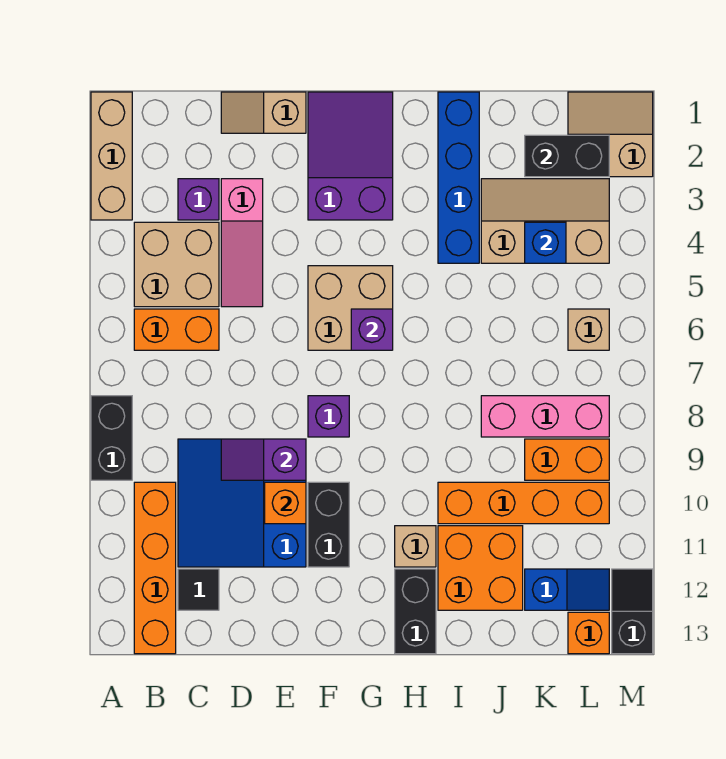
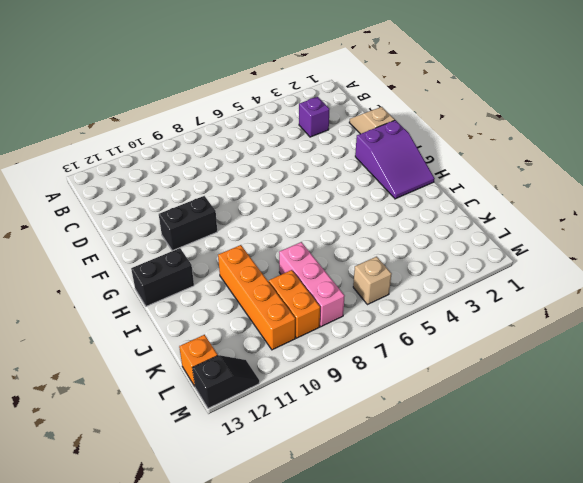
purple slope F1:H2 level 1 top F -> purple slope F1:G3 level 1 top 3
none -> tan brick A1:A3 level 1
none -> black brick A8:A9 level 1
none -> tan brick B4:C5 level 1
none -> orange brick B6:C6 level 1

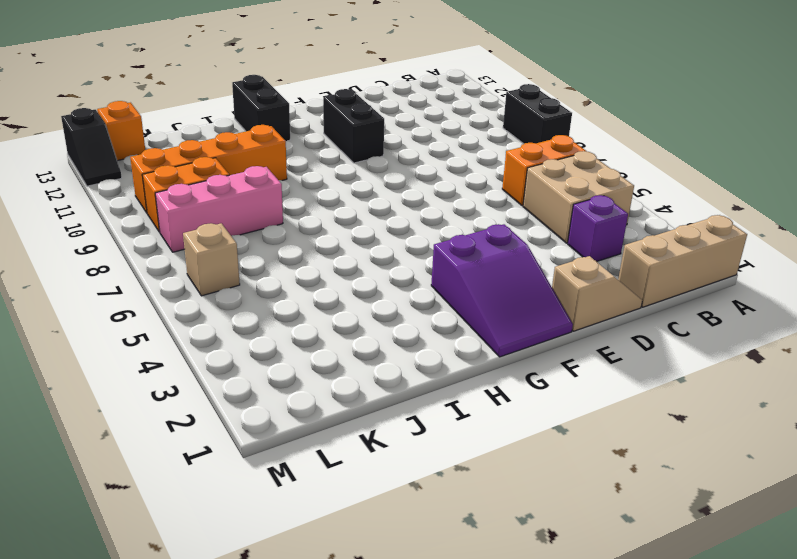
tan brick A1:C1 level 1 -> tan brick A1:A3 level 1
none -> orange brick B10:B13 level 1
none -> blue slope C9:E11 level 1 top E
none -> black tile C12 level 1
none -> pink slope D3:D5 level 1 top 3

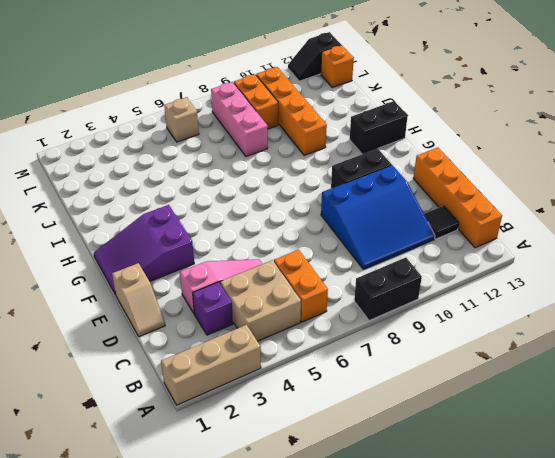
orange brick B13:E13 level 1 -> orange brick B10:B13 level 1
none -> tan brick F5:G6 level 1
none -> purple brick F8 level 1
none -> tan brick H11 level 1
none -> blue brick I1:I4 level 1

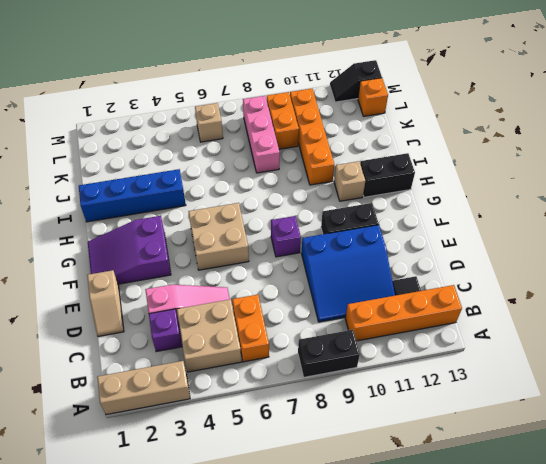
none -> orange brick I11:J12 level 1
none -> tan slope J3:L4 level 1 top 4
none -> blue slope K12:L12 level 1 top K
none -> tan slope L1:M2 level 1 top 2

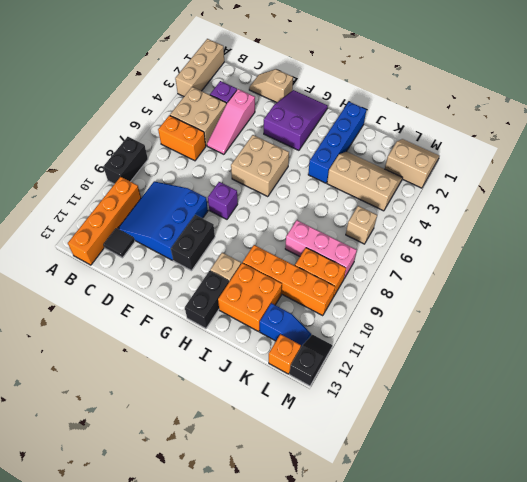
none -> purple slope D9:E9 level 2 top E
none -> orange brick E10 level 2
none -> purple brick G6 level 2
none -> black brick K2:L2 level 2

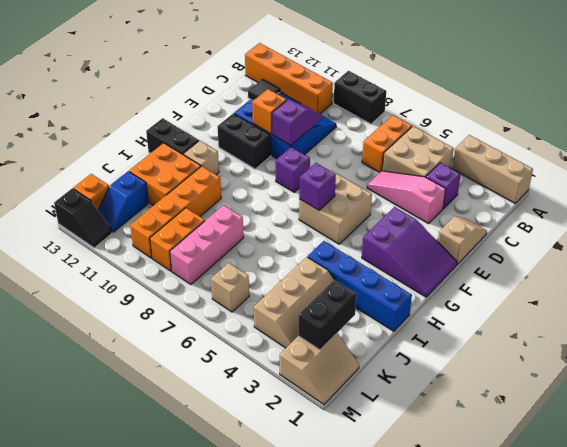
none -> blue brick K4 level 2

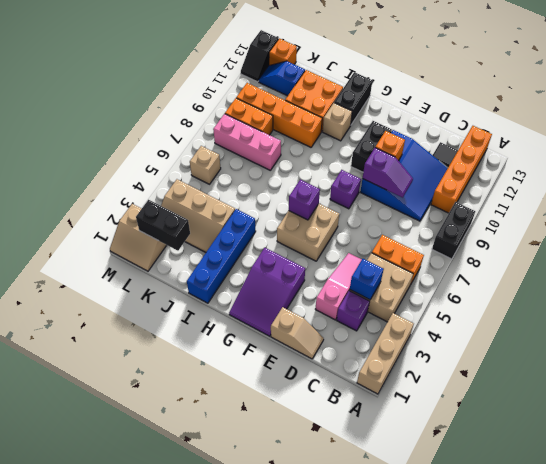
blue brick C4 level 2 -> blue brick K4 level 2

